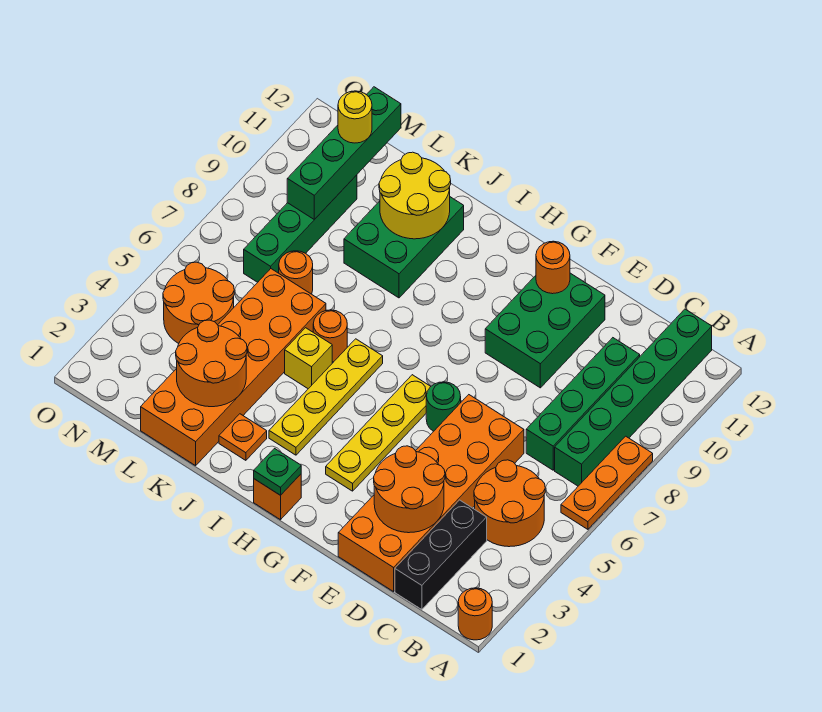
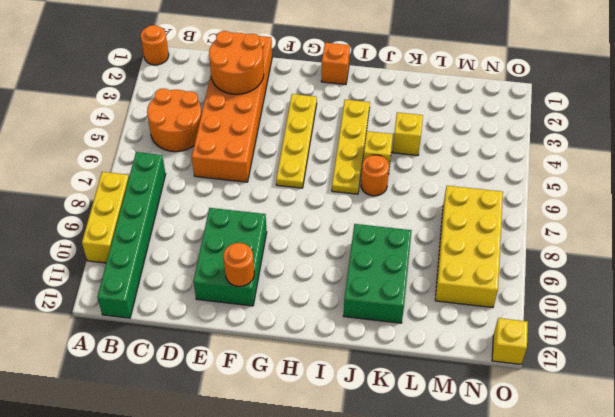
yellow brick A8:A10 level 1 -> orange plate A6:A8 level 1
yellow brick K4 level 1 -> orange brick K1:L6 level 1
yellow brick M7:N10 level 1 -> green brick M7:M10 level 1
yellow brick O12 level 1 -> none
none -> black brick C1:C3 level 1
none -> green brick C7:C10 level 1
none -> green round brick F6 level 1

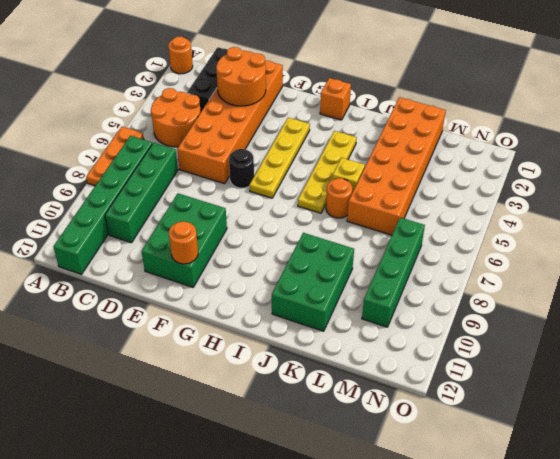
black round brick F6 level 1 -> green round brick F6 level 1
none -> orange plate J2 level 1
none -> orange round brick L7 level 1
none -> orange round brick M4:N5 level 1

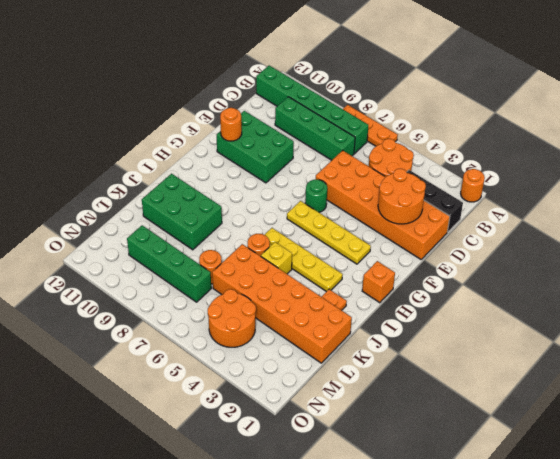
none -> green plate H1 level 2
none -> yellow round brick J10:K11 level 2
none -> orange round brick K2:L3 level 2

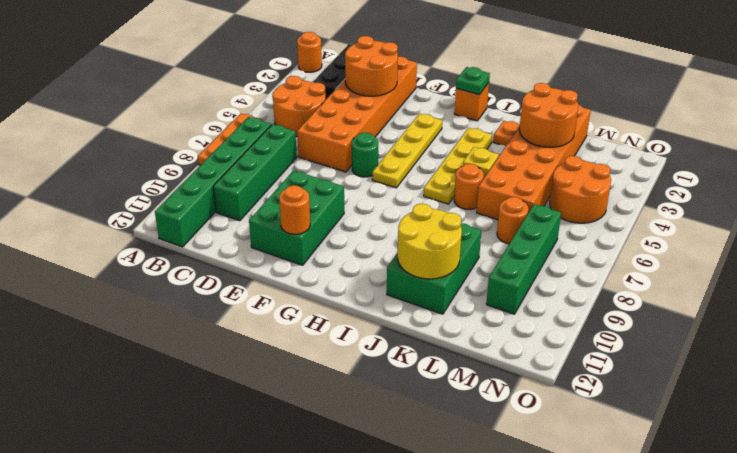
none -> green brick M9:M12 level 2
none -> yellow round brick M11 level 3

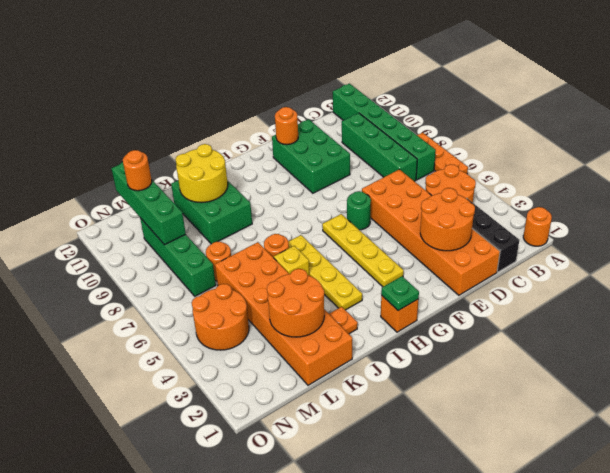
orange round brick M11 level 3 -> yellow round brick M11 level 3

